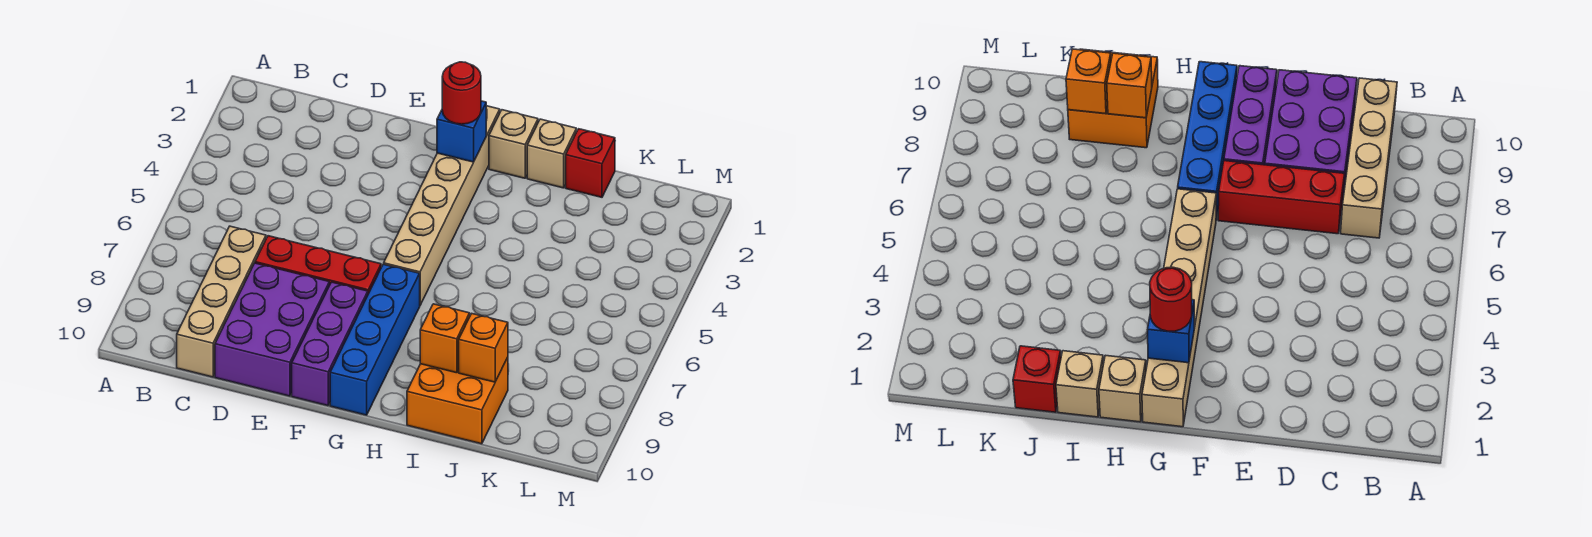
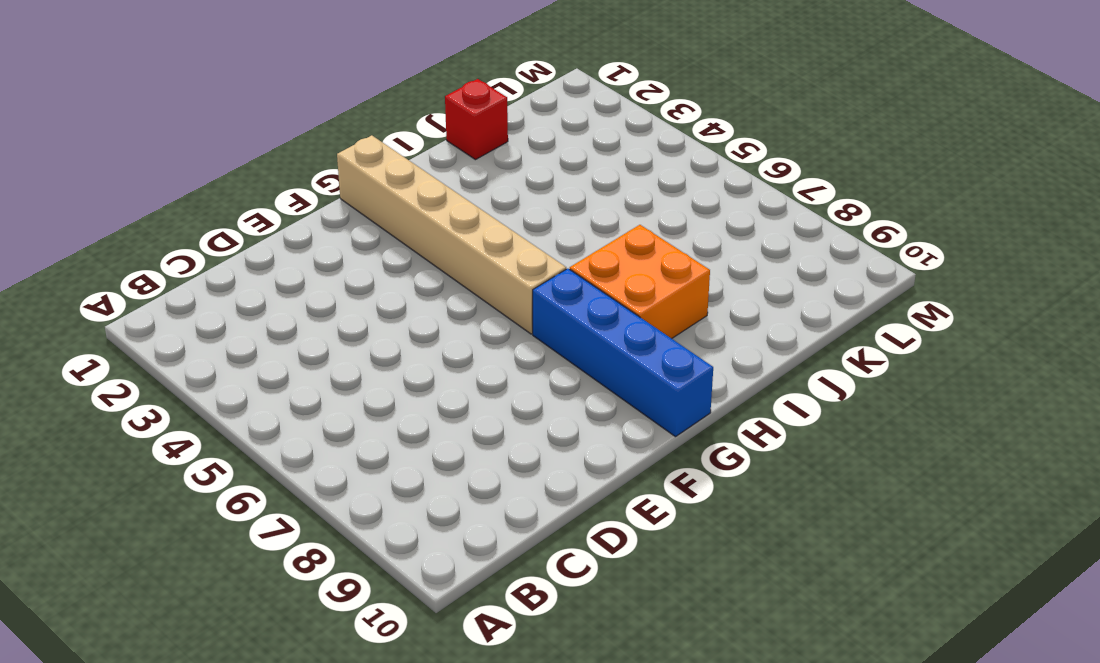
orange brick H7:I8 level 1 -> orange brick I9:J10 level 1
none -> tan brick C7:C10 level 1
none -> red brick D7:F7 level 1
none -> purple brick D8:E10 level 1

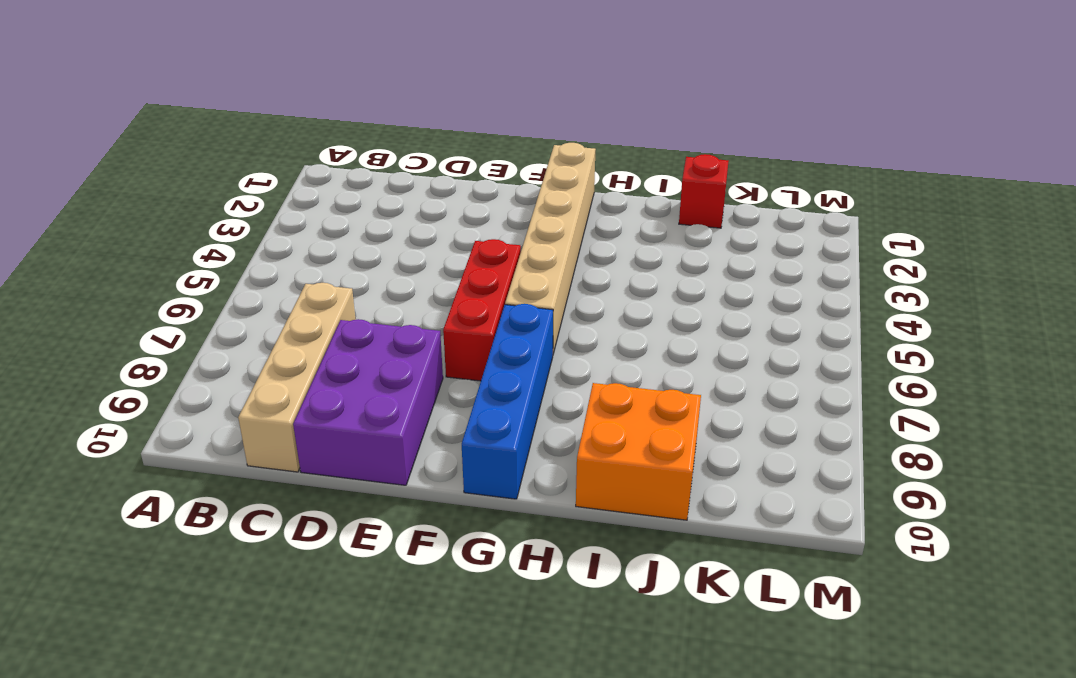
red brick F5:F7 level 1 -> red brick D7:F7 level 1
none -> purple brick F8:F10 level 1
none -> tan brick H1 level 1
none -> tan brick I1 level 1

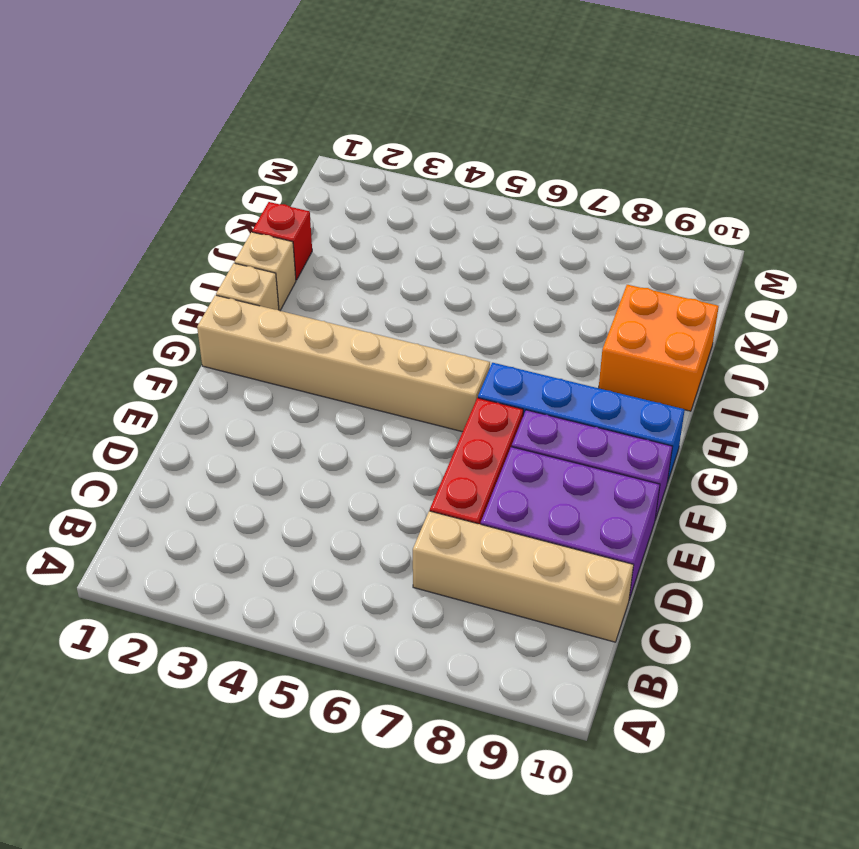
none -> blue brick G2 level 2
none -> orange brick I9 level 2
none -> orange brick J9 level 2

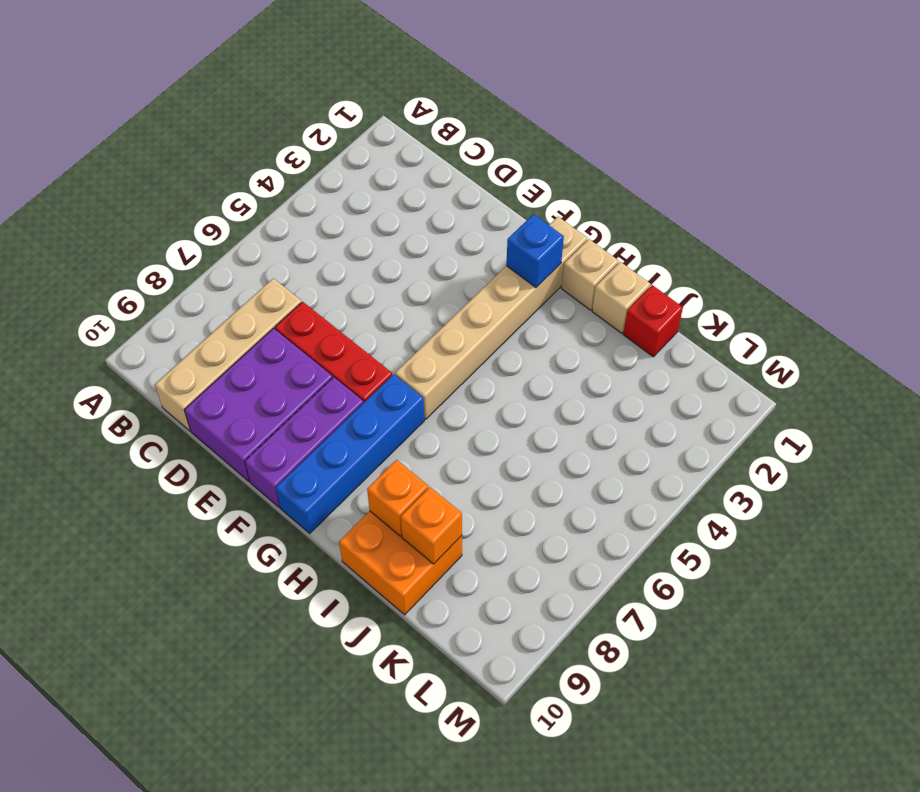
none -> red round brick G2 level 3

